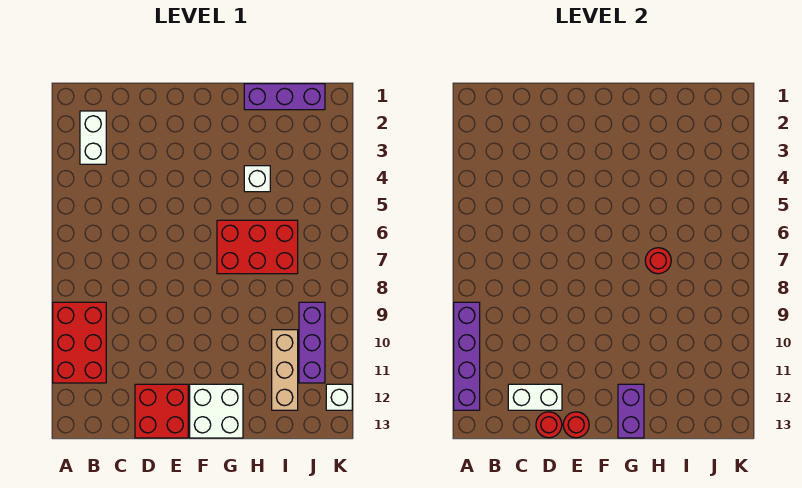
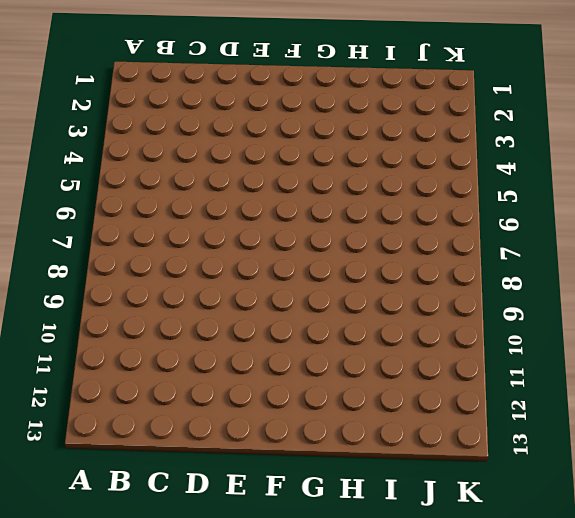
none -> red brick A9:B11 level 1
none -> white brick B2:B3 level 1
none -> red brick D12:E13 level 1

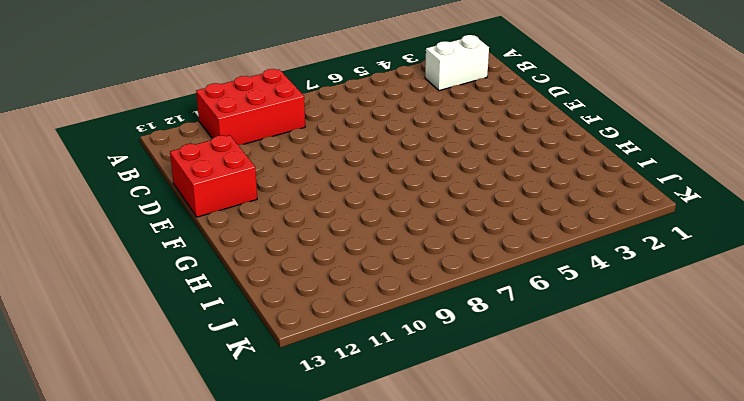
none -> white brick F12:G13 level 1
none -> red brick G6:I7 level 1
none -> purple brick H1:J1 level 1

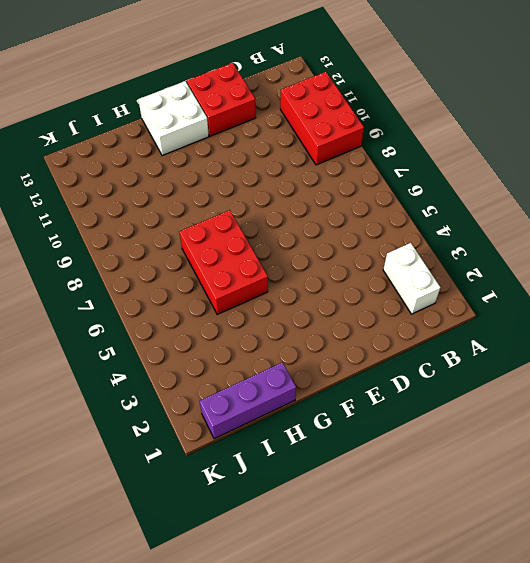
red brick G5:H7 level 1 -> red brick G6:I7 level 1
none -> white brick H4 level 1
none -> tan brick I10:I12 level 1
none -> purple brick J9:J11 level 1

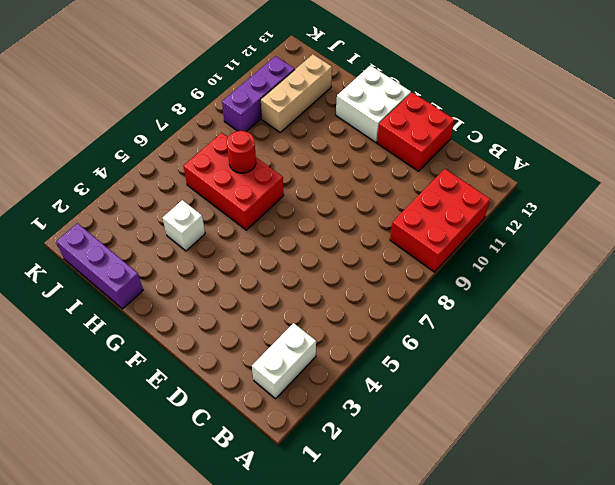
none -> white brick K12 level 1
none -> purple brick A9:A12 level 2
none -> white brick C12:D12 level 2

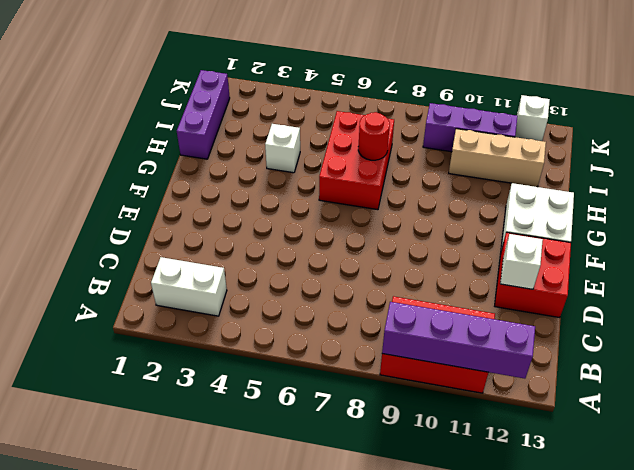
white brick D12 level 2 -> white brick C12:D12 level 2
none -> red round brick D13 level 2
none -> red round brick E13 level 2
none -> purple brick G12:G13 level 2

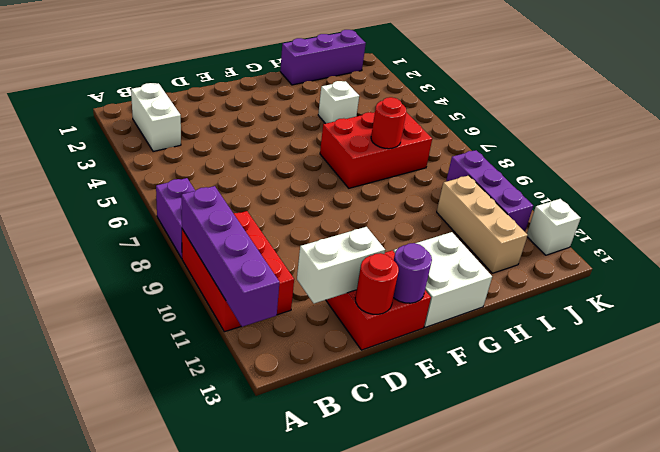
purple brick A7:A8 level 1 -> purple brick G12:G13 level 2
purple round brick E13 level 2 -> red round brick E13 level 2

